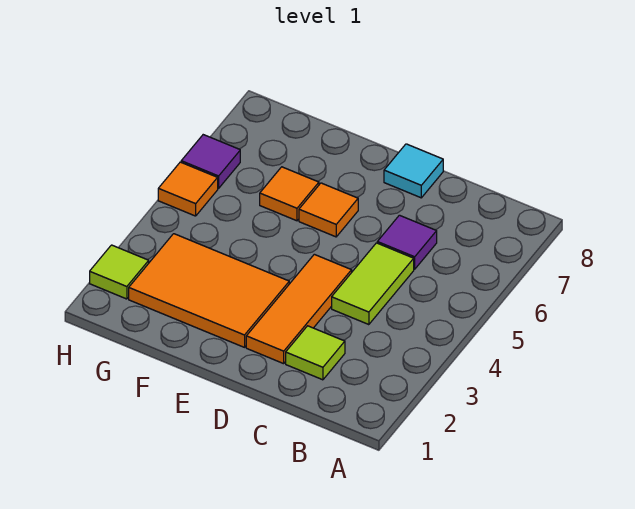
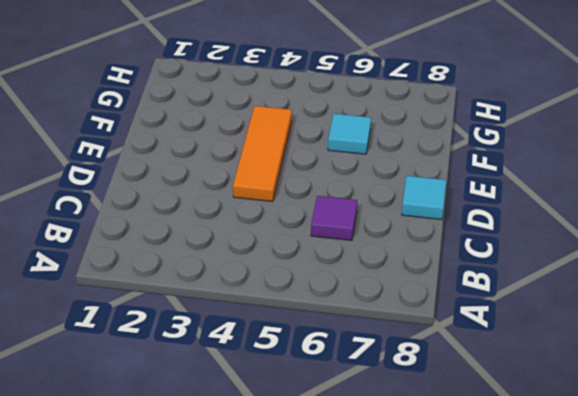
orange tile D4:F4 level 1 -> orange tile D2:D4 level 1
cyan tile F6 level 1 -> orange tile F6 level 1
none -> lime tile C2 level 1
none -> lime tile C4:C5 level 1

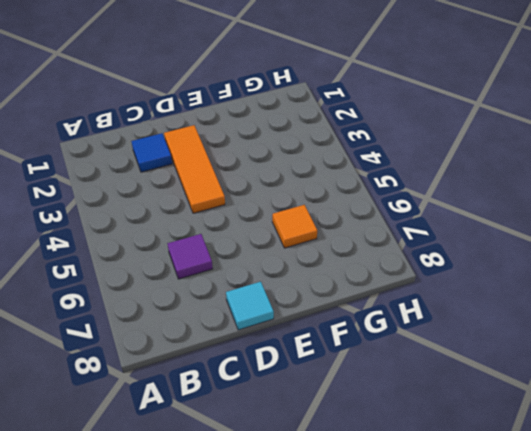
blue tile C2 level 1 -> lime tile C2 level 1
none -> lime tile C4:C5 level 1
none -> orange tile E2:G3 level 1

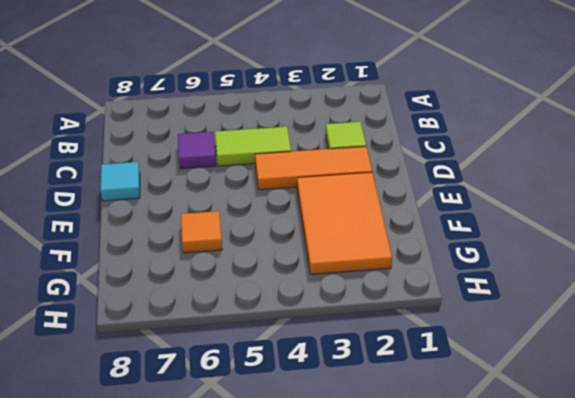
none -> orange tile E6 level 1
none -> lime tile H2 level 1

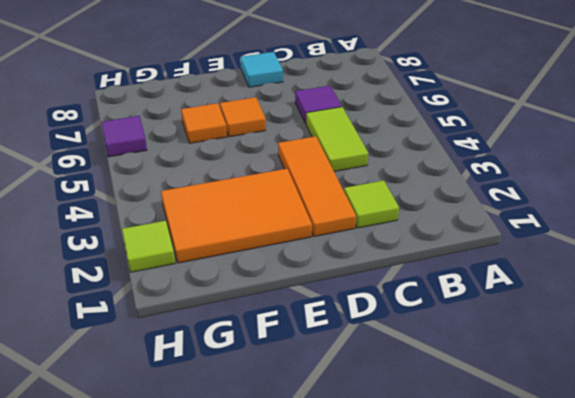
none -> orange tile H5 level 1

